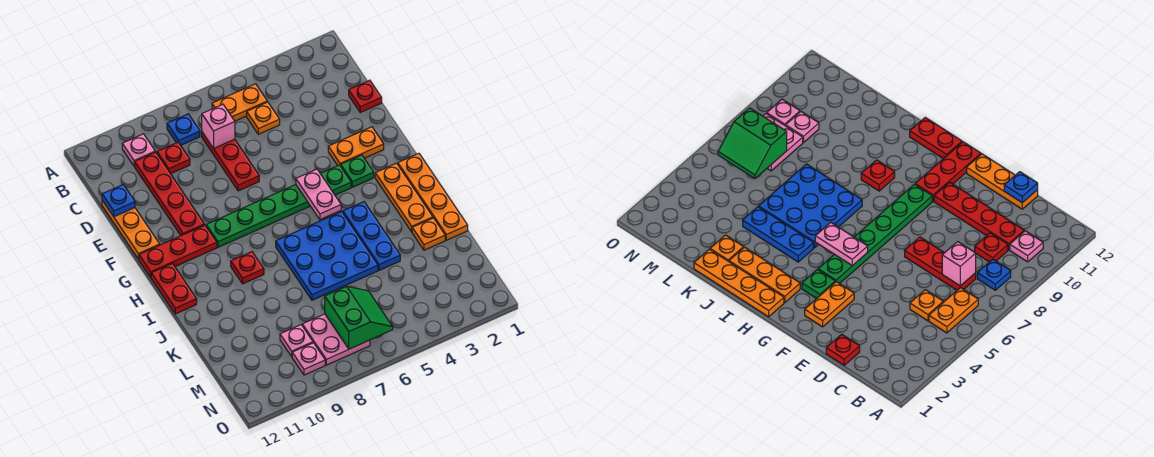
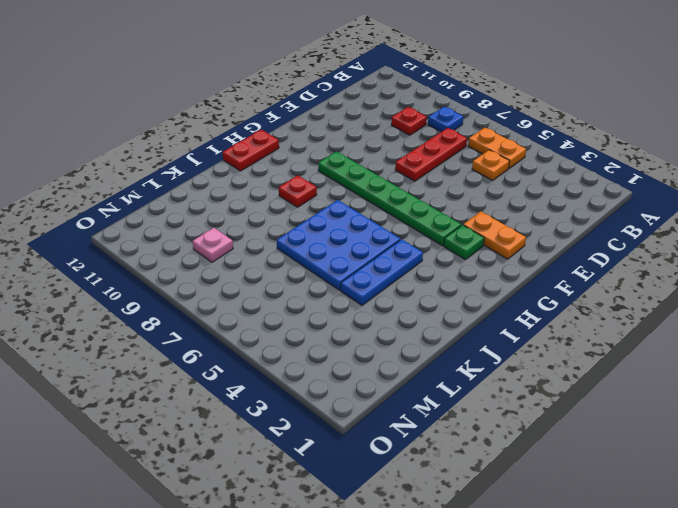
none -> pink plate B10 level 1
none -> red plate C10:F10 level 1
none -> red plate D1 level 1

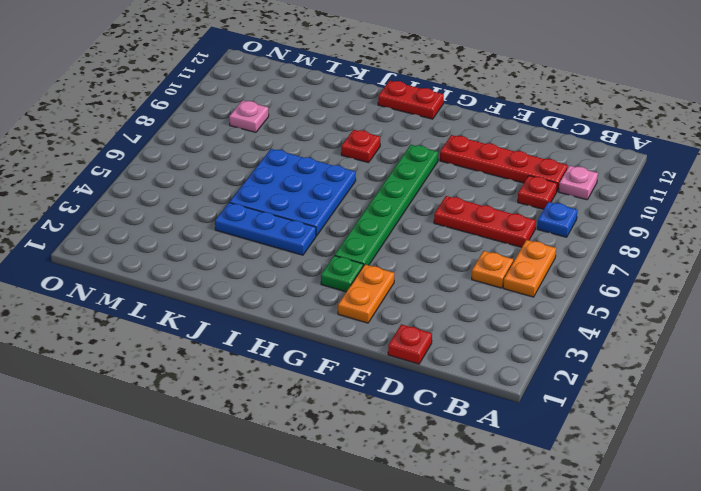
none -> orange plate D12:F12 level 1
none -> red plate G10:G12 level 1
none -> orange plate H1:K1 level 1

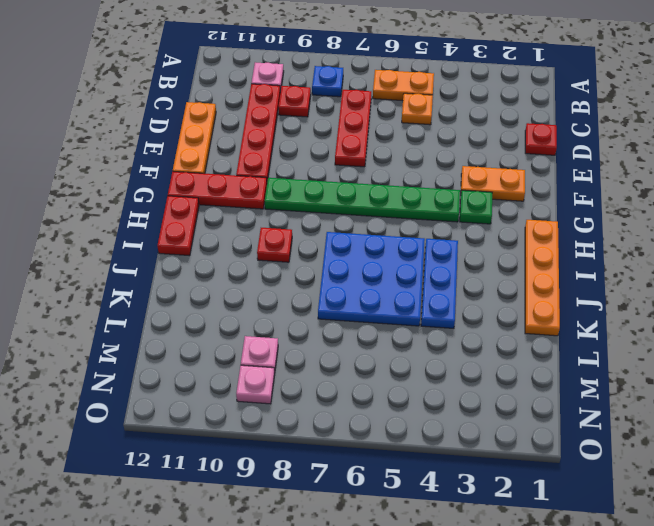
none -> orange plate H2:J2 level 1
none -> orange plate K2 level 1
none -> pink plate M7:N8 level 1

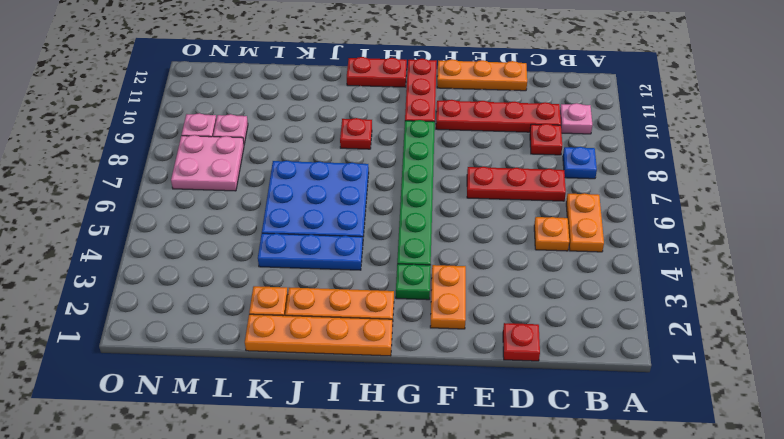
none -> pink brick C7 level 2
none -> blue plate D12 level 2
none -> pink plate G5:H5 level 2

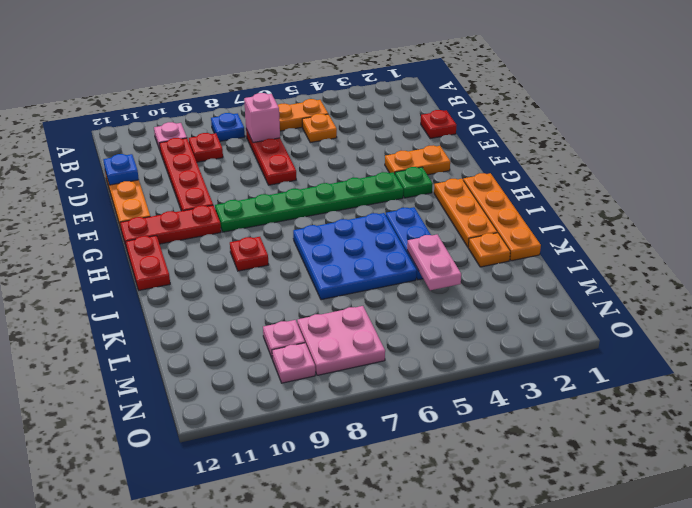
pink plate K4:L4 level 2 -> pink plate G5:H5 level 2
none -> green slope M6:N7 level 2 top 7

